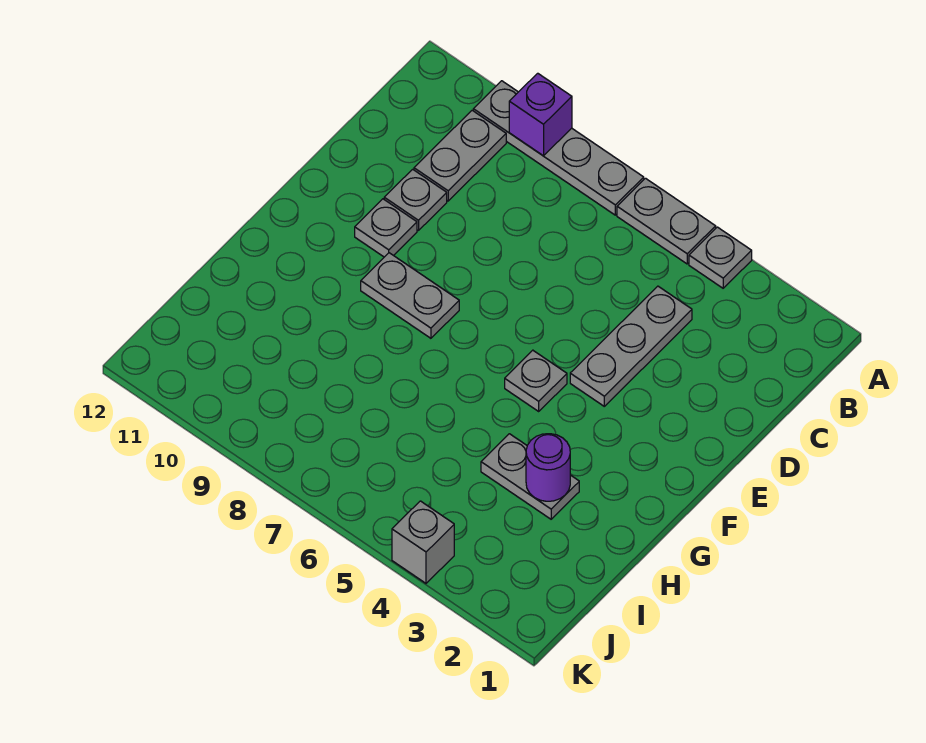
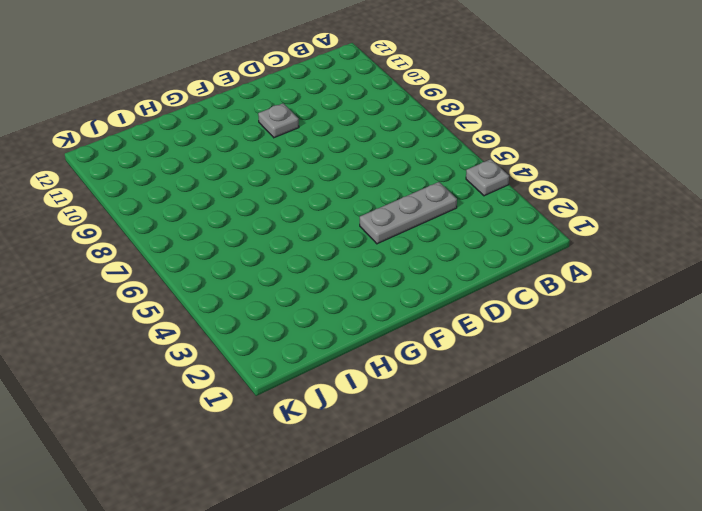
none -> grey plate A5:A6 level 1
none -> grey plate A7:A10 level 1
none -> grey plate B10:C10 level 1

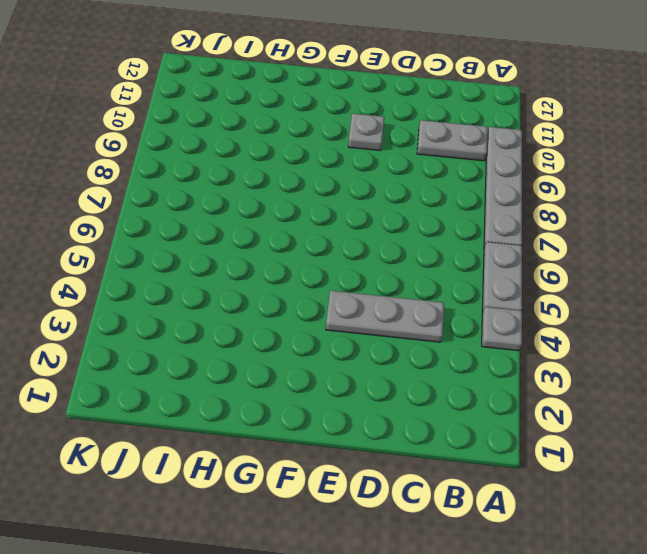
none -> grey plate D10 level 1
none -> grey plate F5 level 1
none -> grey plate F8:F9 level 1

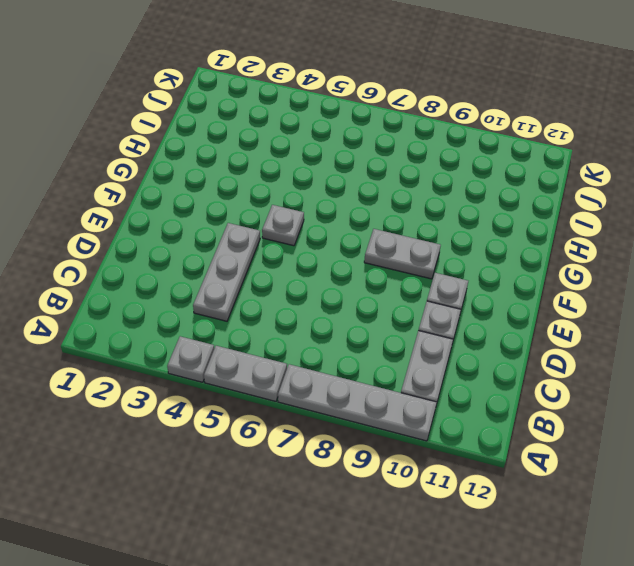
none -> grey plate H3:H4 level 1
none -> grey brick K4 level 1
none -> purple brick A9 level 2

